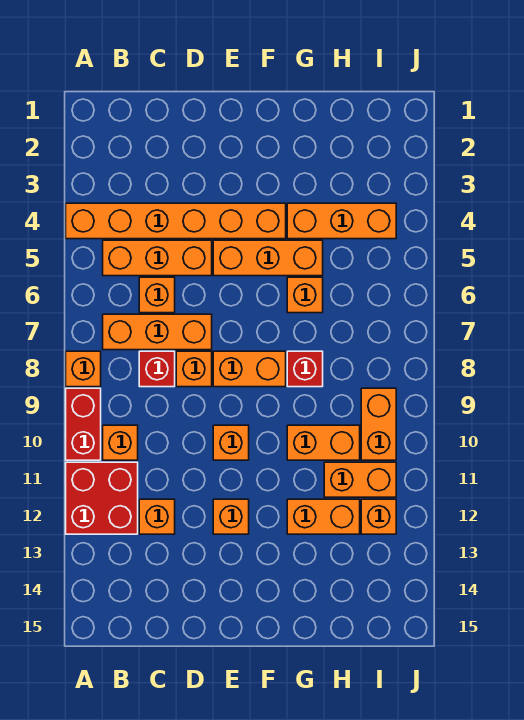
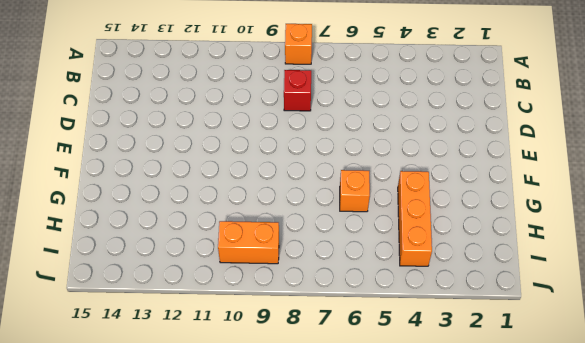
none -> orange brick A4:F4 level 1
none -> red brick A9:A10 level 1
none -> red brick A11:B12 level 1

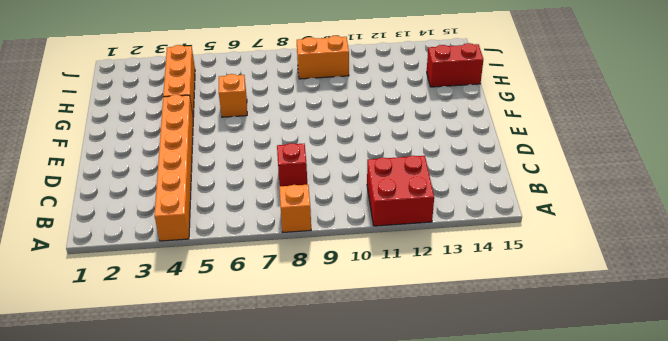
red brick H14:H15 level 1 -> red brick A9:A10 level 1
none -> orange brick B5:D5 level 1
none -> orange brick B7:D7 level 1
none -> orange brick B10 level 1

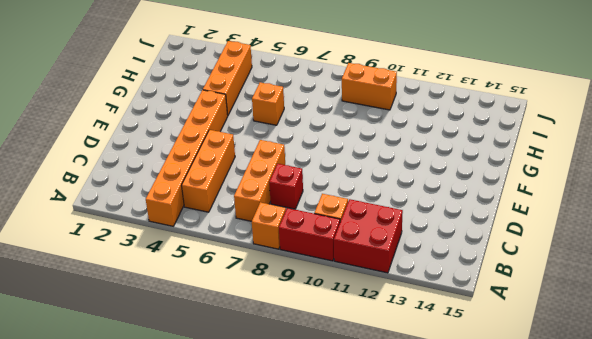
none -> orange brick C6 level 1
none -> orange brick C12 level 1
none -> orange brick D8 level 1

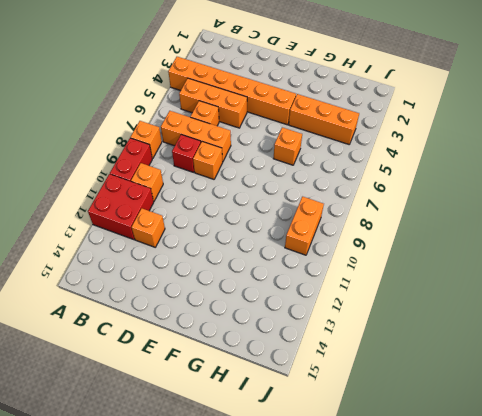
none -> orange brick E5:G5 level 1
none -> orange brick E8:F8 level 1
none -> orange brick E10 level 1

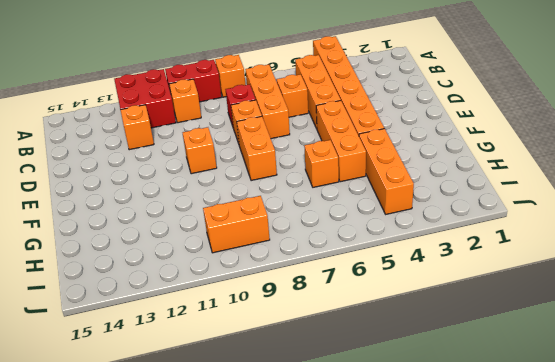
none -> orange brick E12 level 1
none -> red brick G8 level 1
none -> orange brick G10:H10 level 1

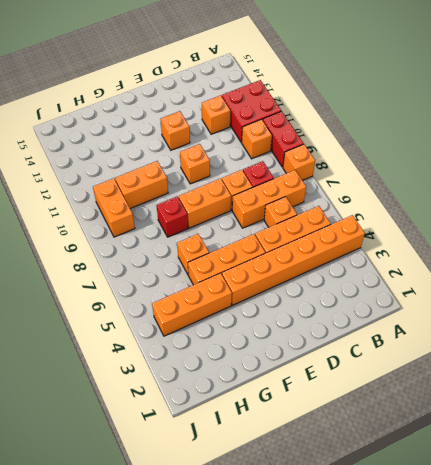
none -> orange brick G12:H12 level 1
none -> orange brick H11:I11 level 1
none -> orange brick I12 level 1

